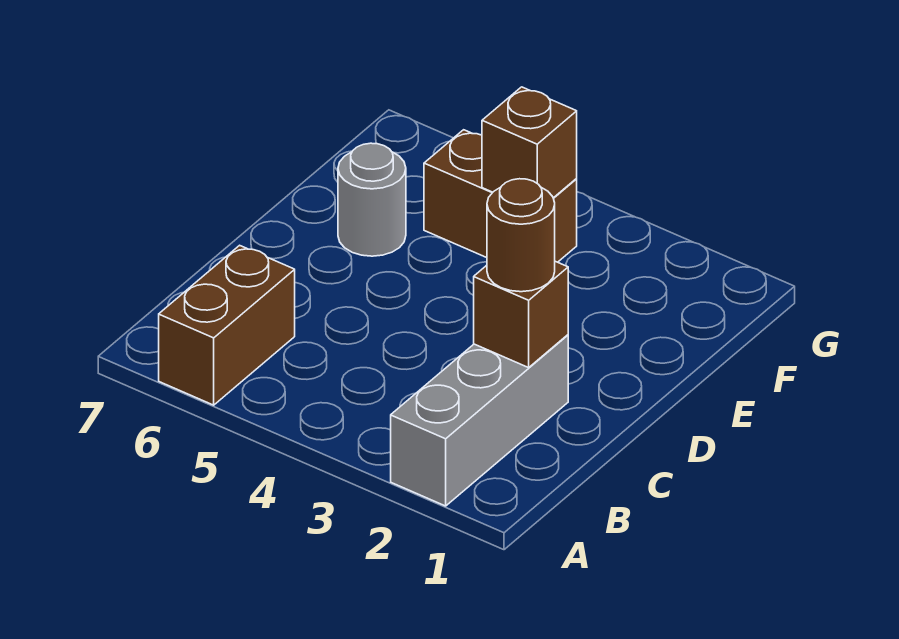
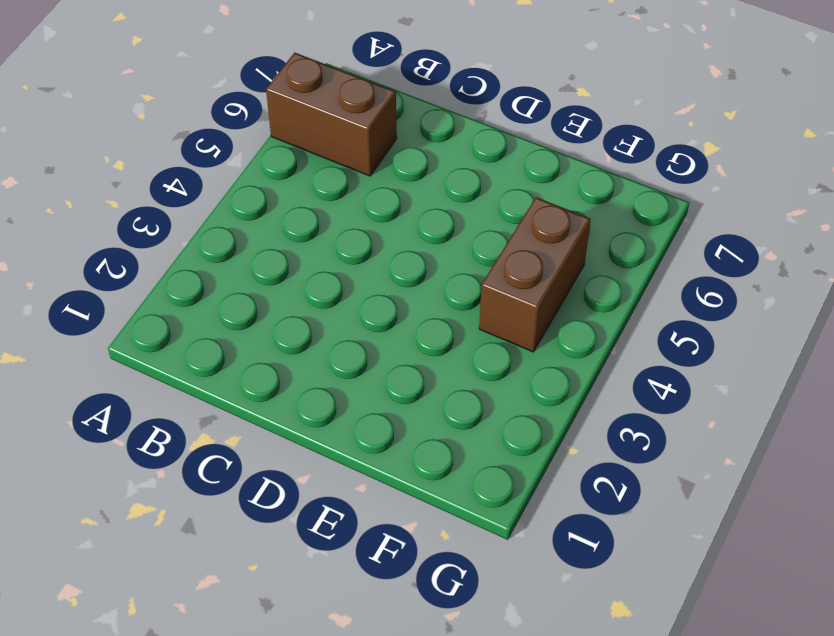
none -> grey brick A2:C2 level 1
none -> grey round brick E6 level 1

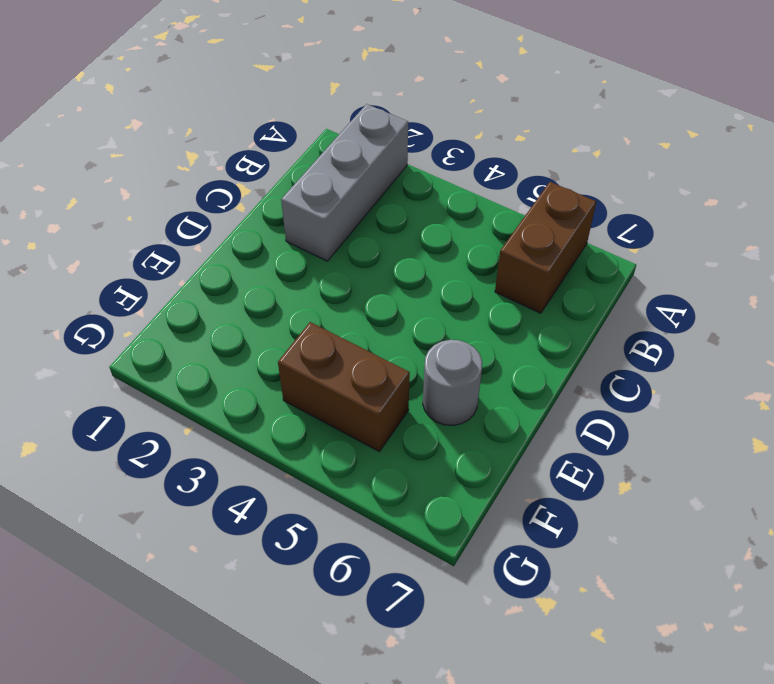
none -> brown brick C2 level 2
none -> brown brick F4 level 2

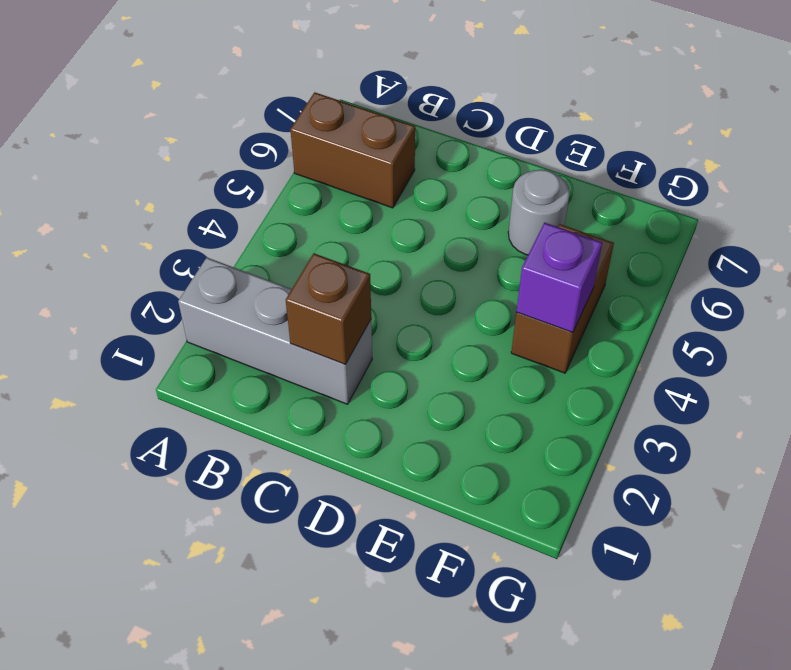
purple brick F4 level 2 -> brown brick F4 level 2
none -> brown round brick C2 level 3

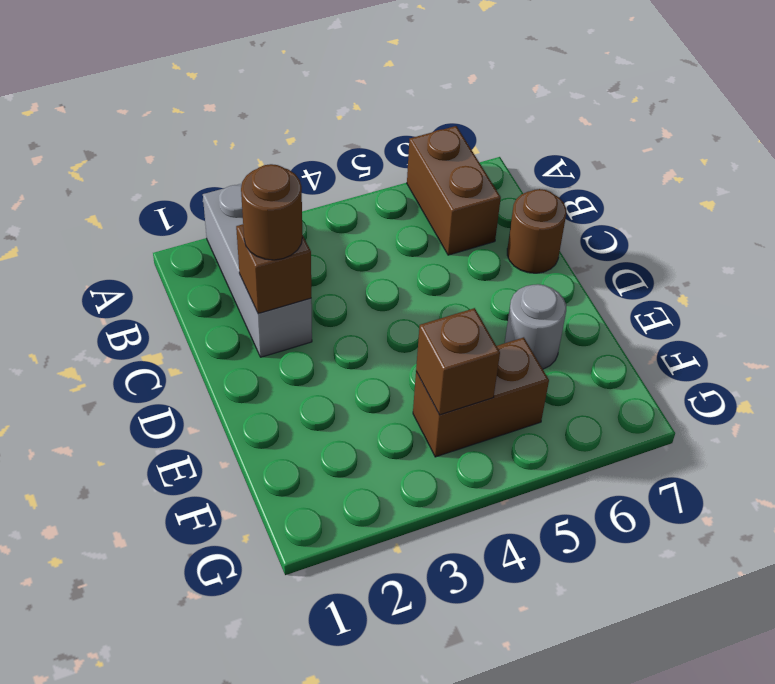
brown round brick C7 level 1 -> none

